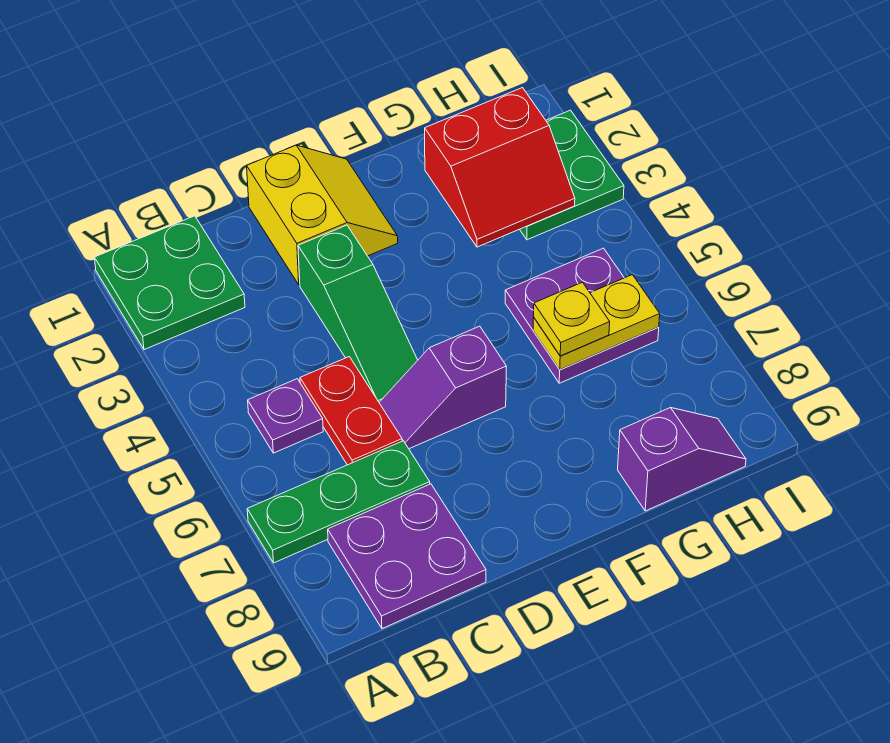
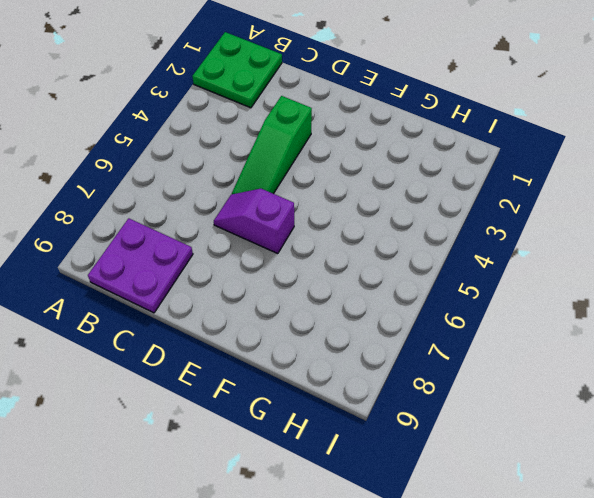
none -> green plate A7:C7 level 1
none -> purple plate B5 level 1
none -> red plate C5:C6 level 1

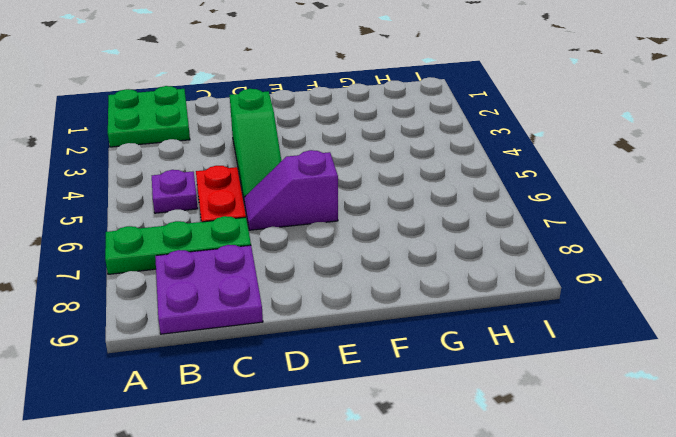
none -> yellow slope D1:E2 level 1 top D
none -> purple plate G5:H6 level 1
none -> purple slope G9:H9 level 1 top G

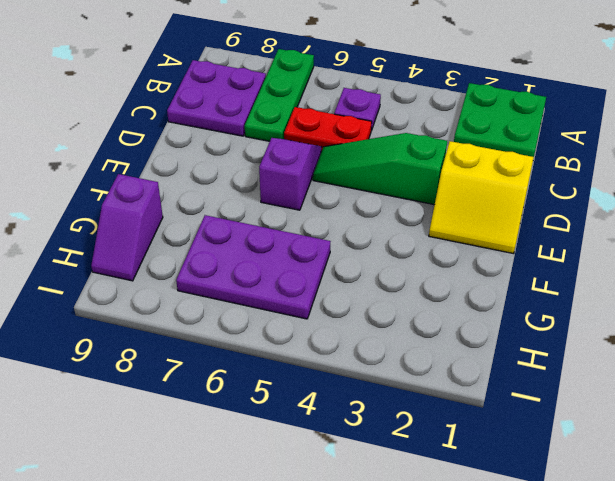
purple plate G5:H7 level 1 -> purple plate G5:H6 level 1
none -> green plate H2:I3 level 1
none -> red slope G2:H3 level 2 top 2
none -> yellow plate G6:H6 level 2

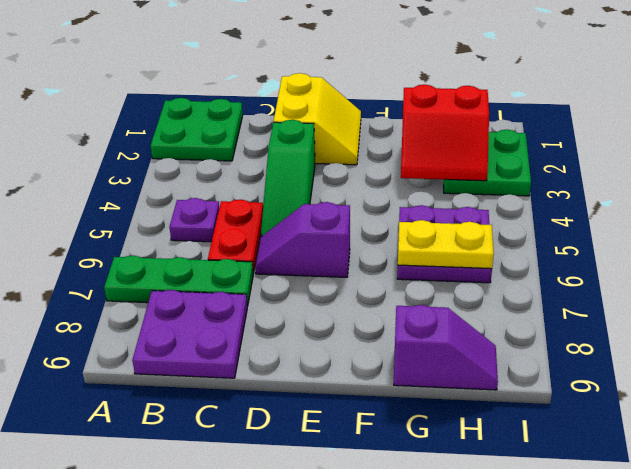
none -> yellow plate G6 level 3

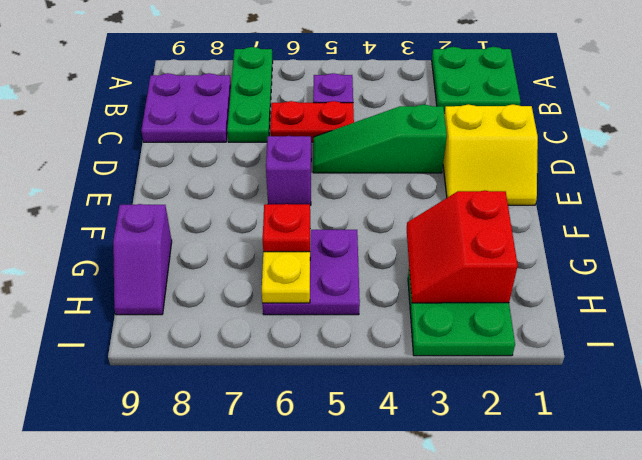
red plate G6 level 3 -> yellow plate G6 level 3

